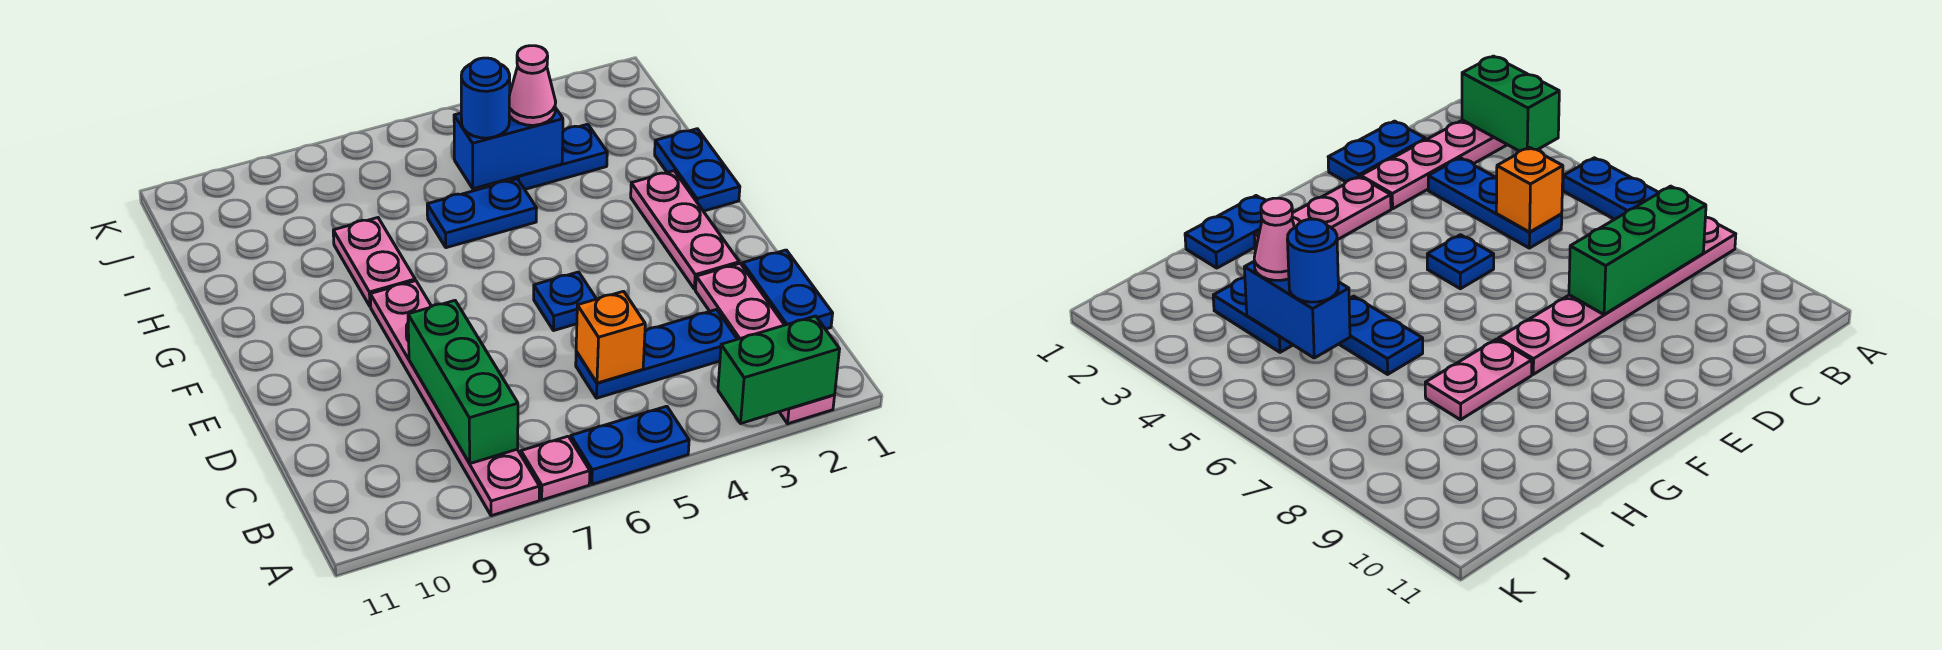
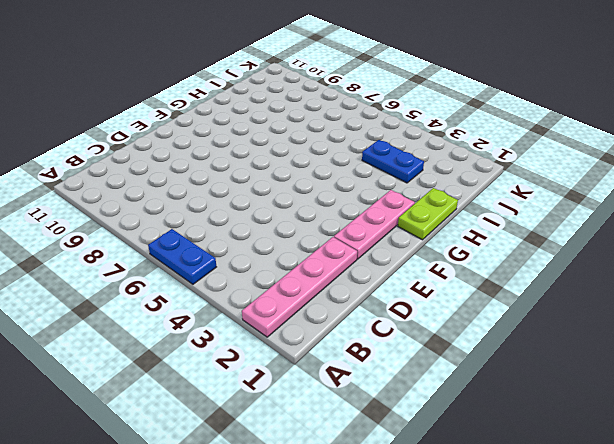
lime plate G1:H1 level 1 -> blue plate G1:H1 level 1
none -> pink plate A7 level 1
none -> pink plate A8:F8 level 1
none -> blue plate C1:D1 level 1

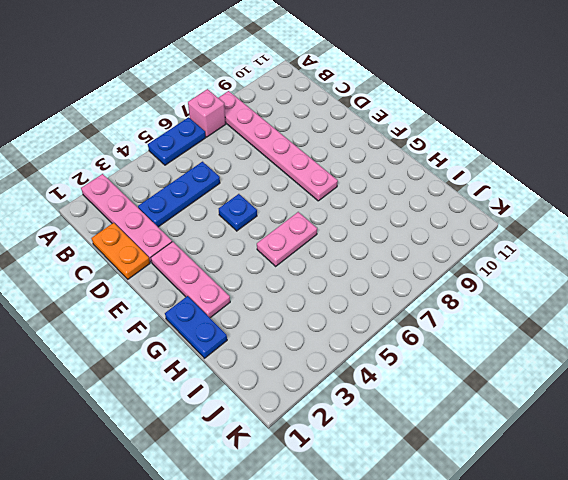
pink brick A7 level 1 -> pink plate A7 level 1
orange plate C1:D1 level 1 -> blue plate C1:D1 level 1
pink plate G5:G6 level 1 -> pink plate G8:H8 level 1
none -> blue plate H5:H6 level 1
none -> blue plate I3:I4 level 1
none -> green brick A2:A3 level 2

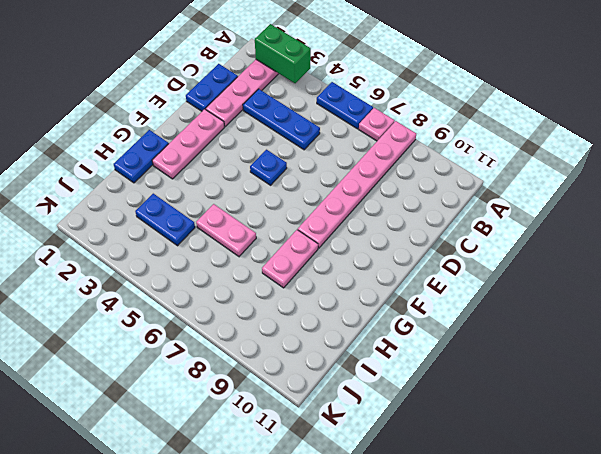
pink plate H5:H6 level 1 -> blue plate H5:H6 level 1
none -> green brick B8:D8 level 2
none -> orange brick C5 level 2
none -> blue brick I4:I5 level 2

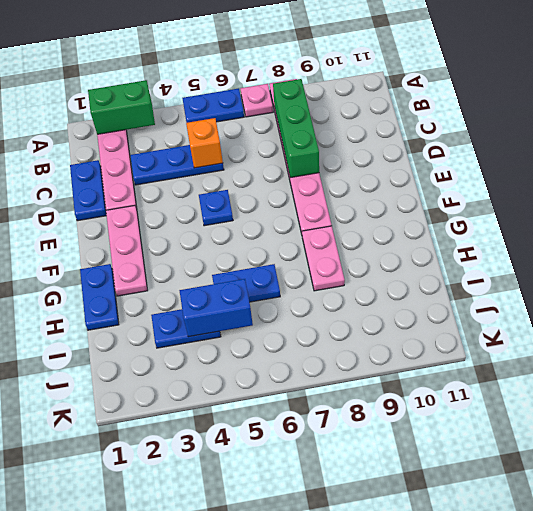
none -> pink cone I4 level 3
none -> blue round brick I5 level 3

